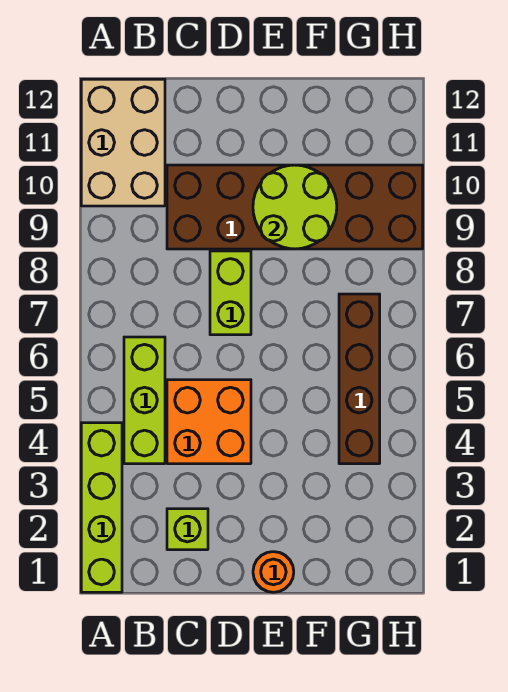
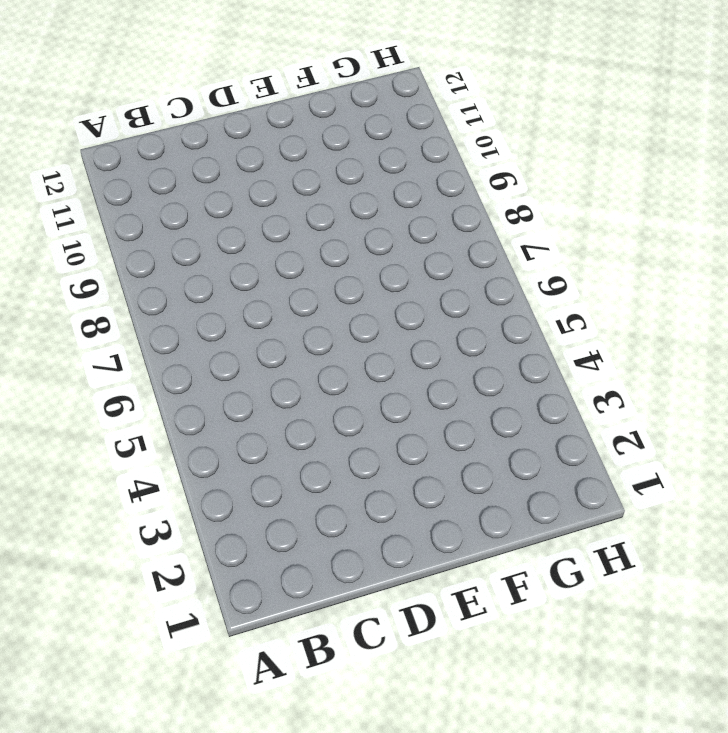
none -> lime brick A1:A4 level 1
none -> tan brick A10:B12 level 1

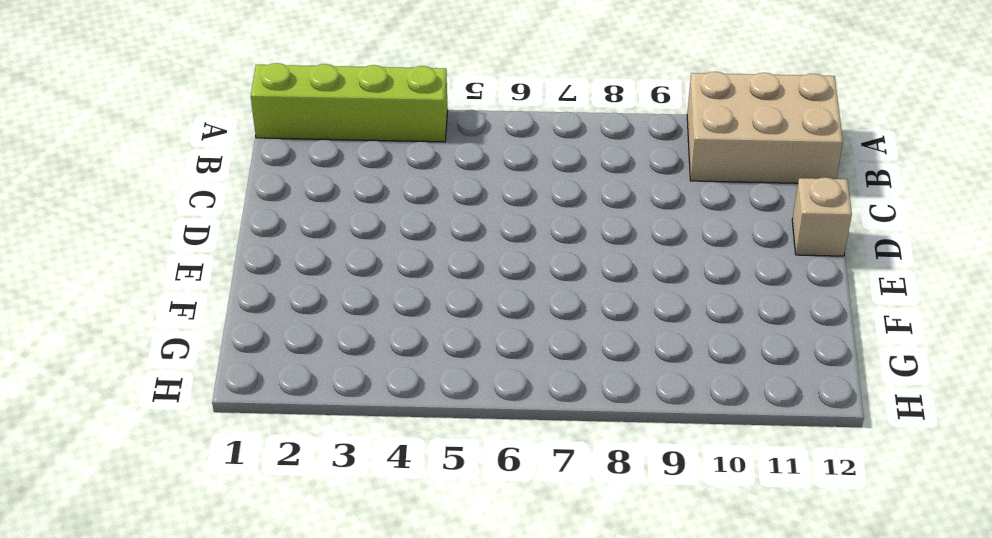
tan brick D12 level 1 -> none
none -> lime brick B4:B6 level 1
none -> lime brick C2 level 1

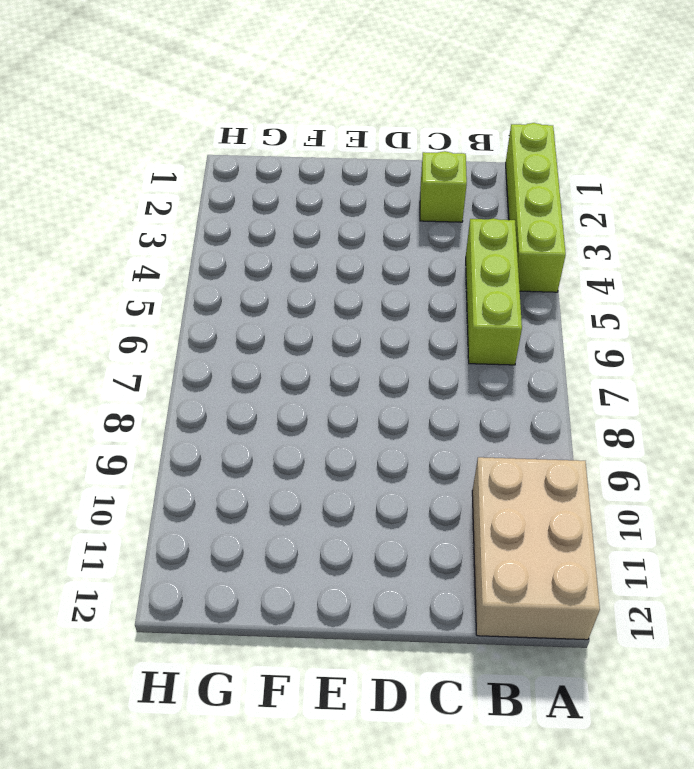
none -> orange brick C4:D5 level 1
none -> brown brick C9:H10 level 1

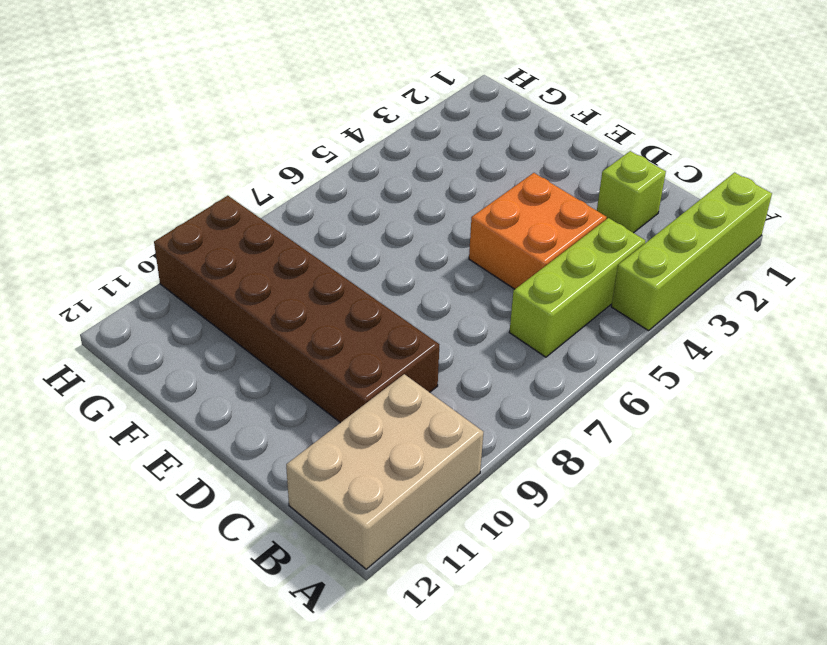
none -> lime brick D7:D8 level 1
none -> orange round brick E1 level 1

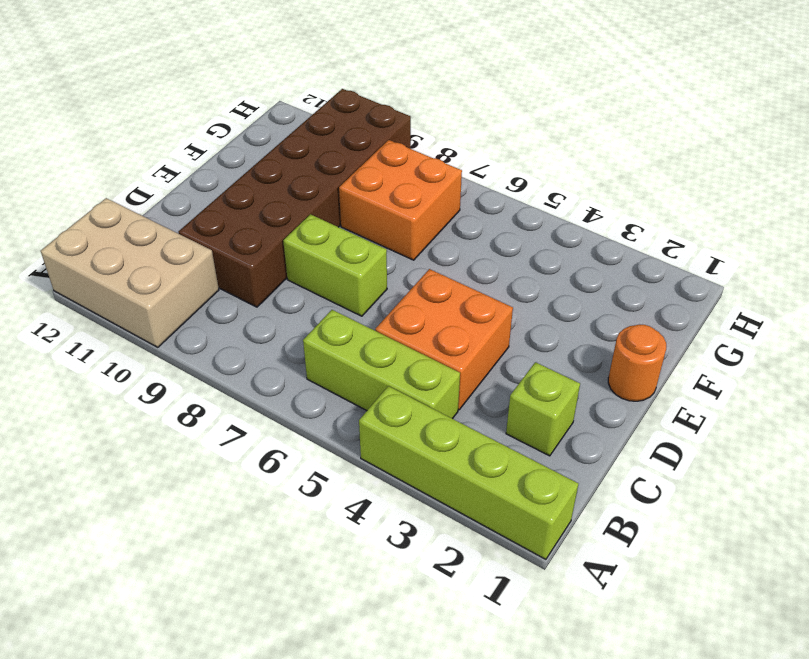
orange brick F7:G8 level 1 -> brown brick G4:G7 level 1
none -> lime round brick E9:F10 level 2

